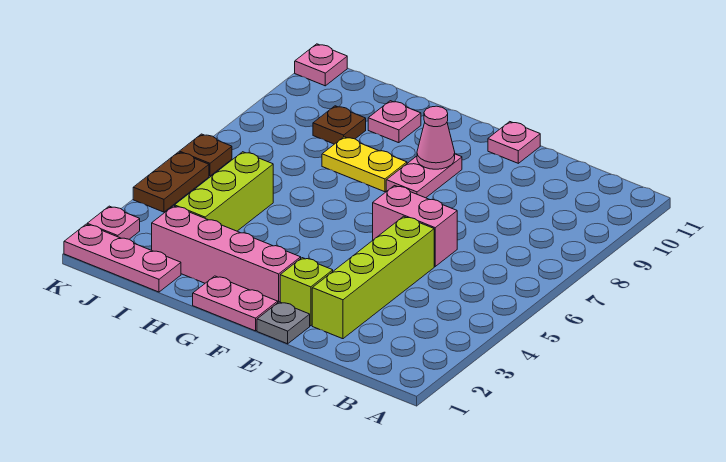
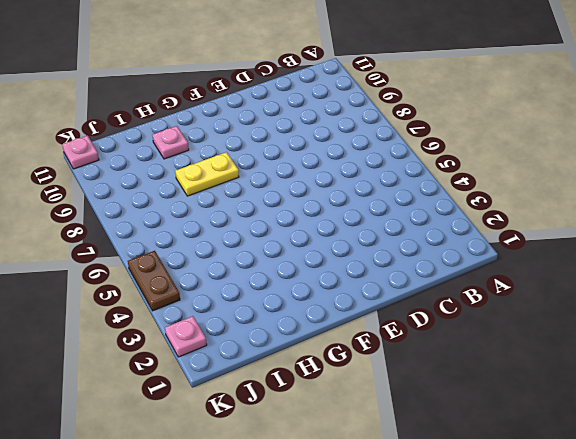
none -> lime brick D2:D5 level 1
none -> pink brick D6:E6 level 1
none -> grey plate E1 level 1

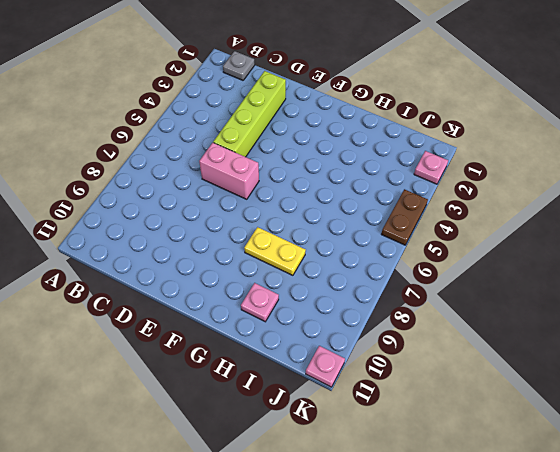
grey plate B1 level 1 -> grey plate E1 level 1
none -> lime brick E2 level 1
none -> pink plate E11 level 1
none -> pink plate F1:G1 level 1

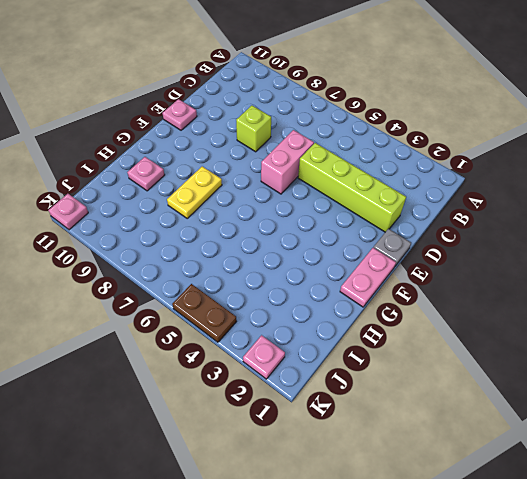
lime brick D8 level 1 -> lime brick E2 level 1
none -> pink brick F2:I2 level 1
none -> pink plate F8:F9 level 1
none -> pink plate I1:K1 level 1

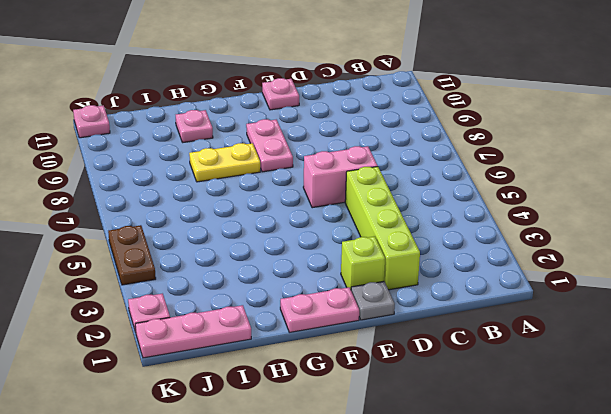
none -> pink brick F2:I2 level 1
none -> lime brick I3:I5 level 1
none -> brown plate I9 level 1

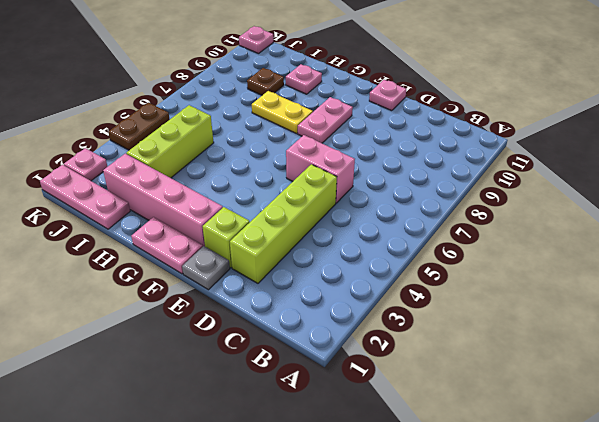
none -> brown plate K6 level 1
none -> pink cone F9 level 2

